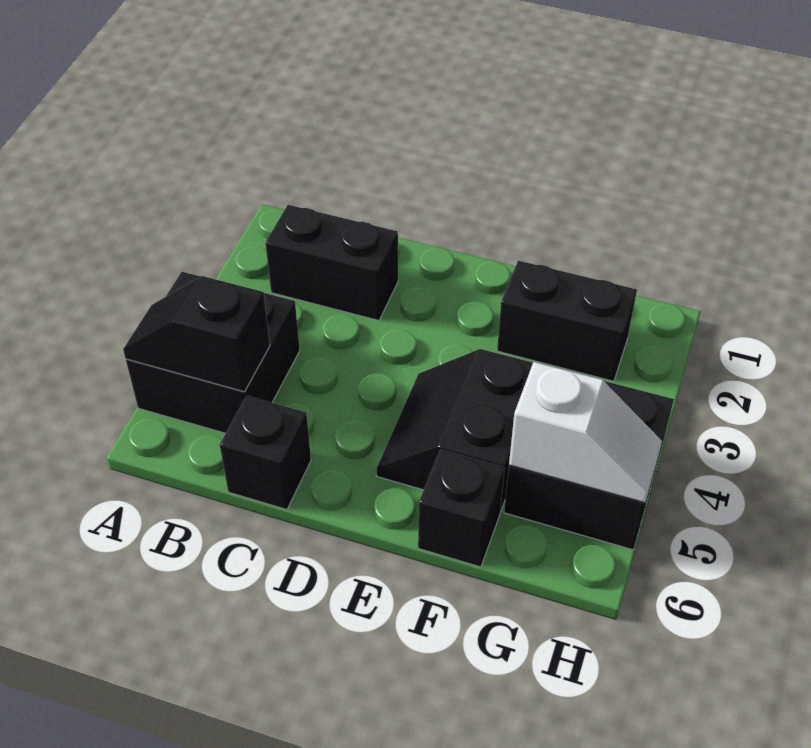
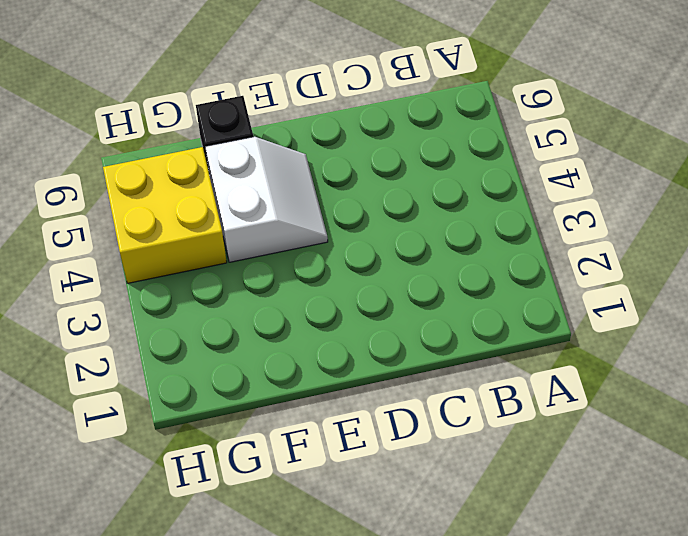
white slope E4:F5 level 1 top F -> black slope E4:F5 level 1 top F
yellow brick G4:H5 level 1 -> black brick G4:H5 level 1
none -> black brick A4:B5 level 1
none -> black brick B2:C2 level 1

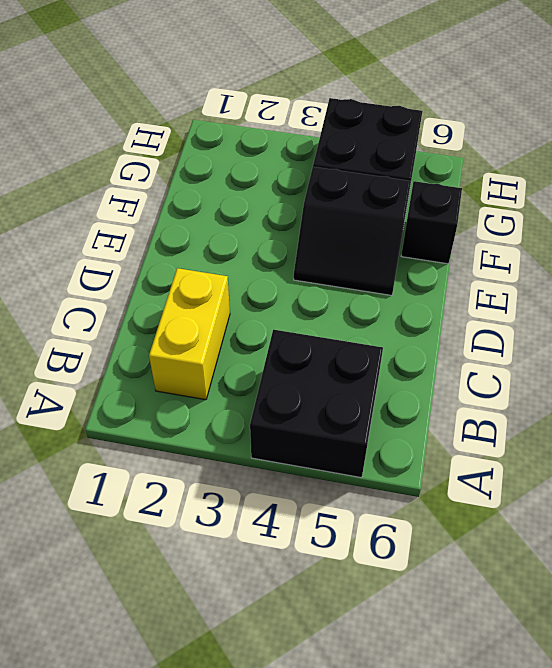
yellow brick B2:C2 level 1 -> black brick B2:C2 level 1
none -> black brick C6 level 1
none -> black brick F2:G2 level 1

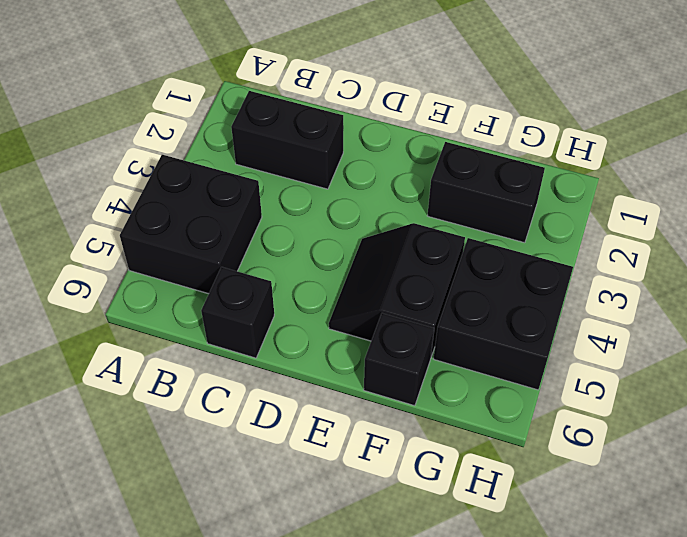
none -> black slope A5:B5 level 2 top B
none -> white slope G5:H5 level 2 top G

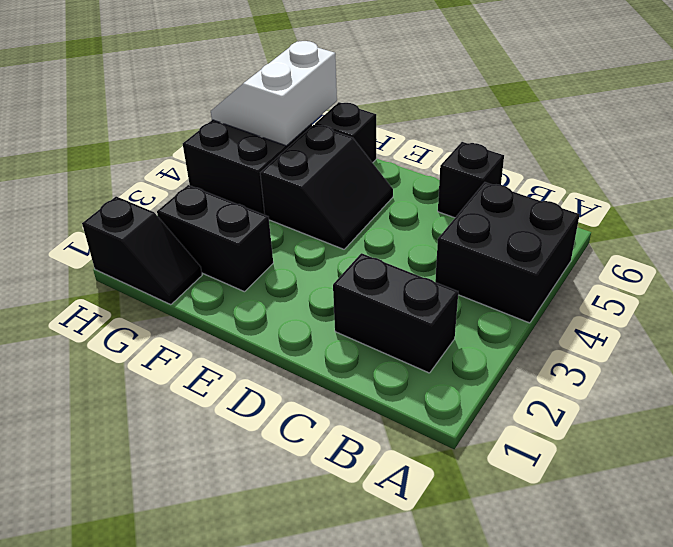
black slope G1:H1 level 1 top H -> black slope A5:B5 level 2 top B
white slope G5:H6 level 2 top G -> white slope G5:H5 level 2 top G

